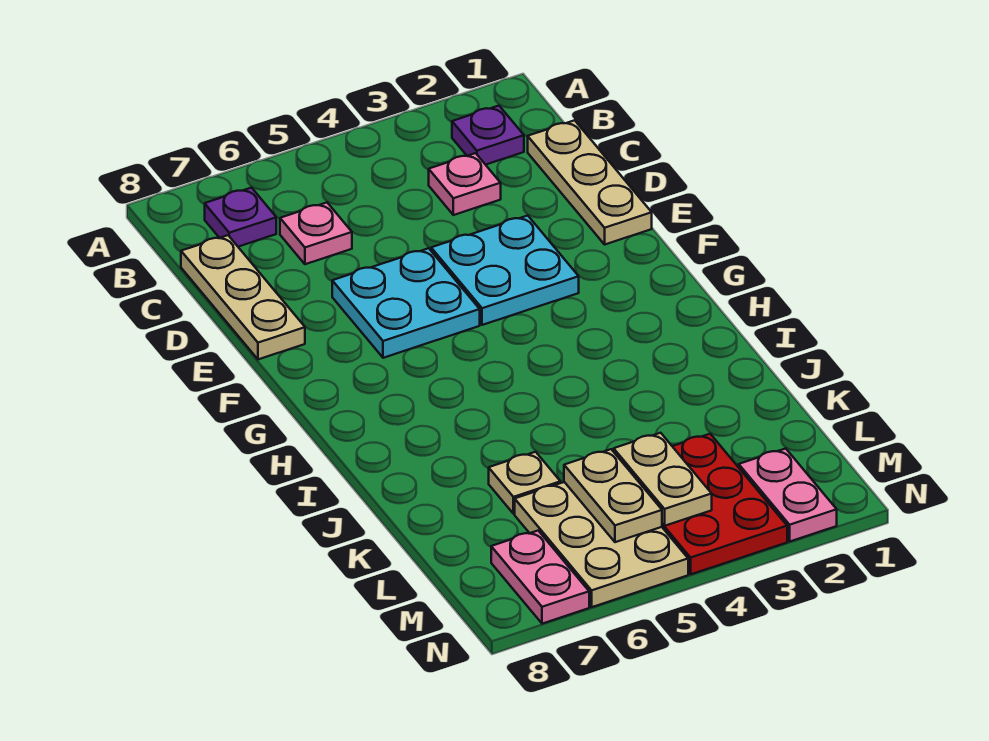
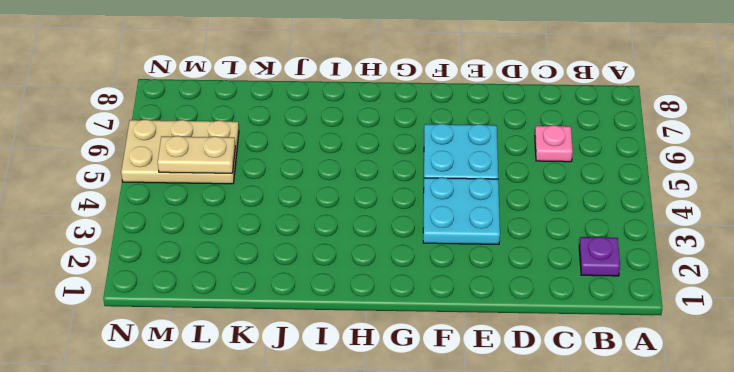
none -> purple plate B7 level 1
none -> tan plate C1:E1 level 1
none -> pink plate C3 level 1

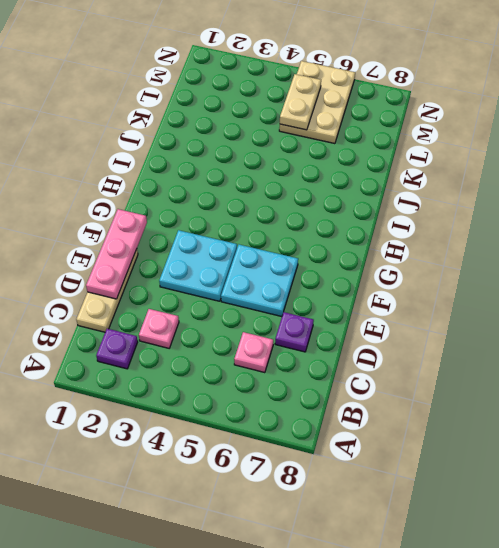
pink plate D1:F1 level 2 -> none
purple plate D7 level 1 -> purple plate B7 level 1
none -> tan plate C8:E8 level 1
none -> tan plate K6 level 1
none -> red plate L3:N4 level 1

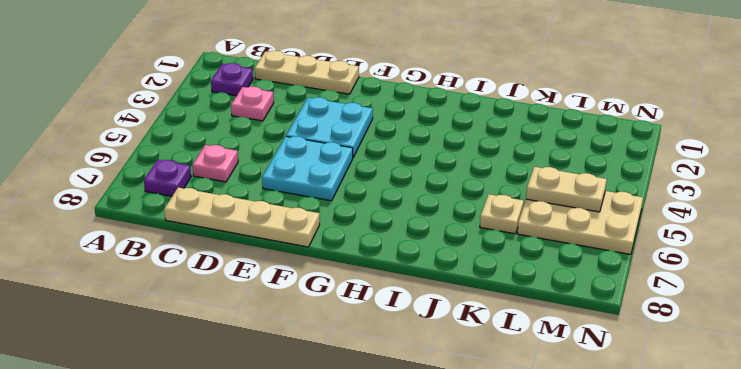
tan plate C8:F8 level 1 -> tan plate C8:E8 level 1
none -> red plate L3:N4 level 1
none -> pink plate M2:N2 level 1
none -> pink plate M7:N7 level 1

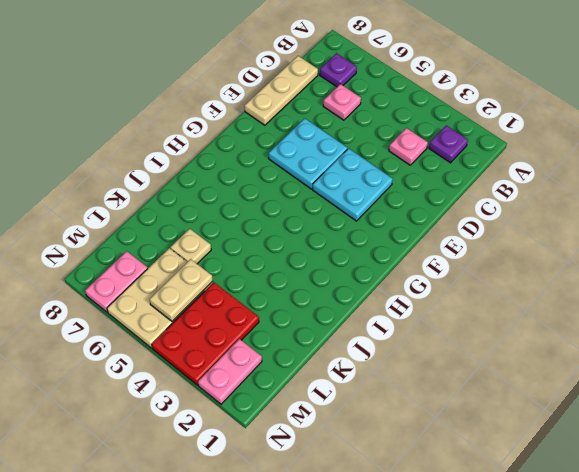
none -> tan plate C1:E1 level 1
none -> tan plate L4:M4 level 2

